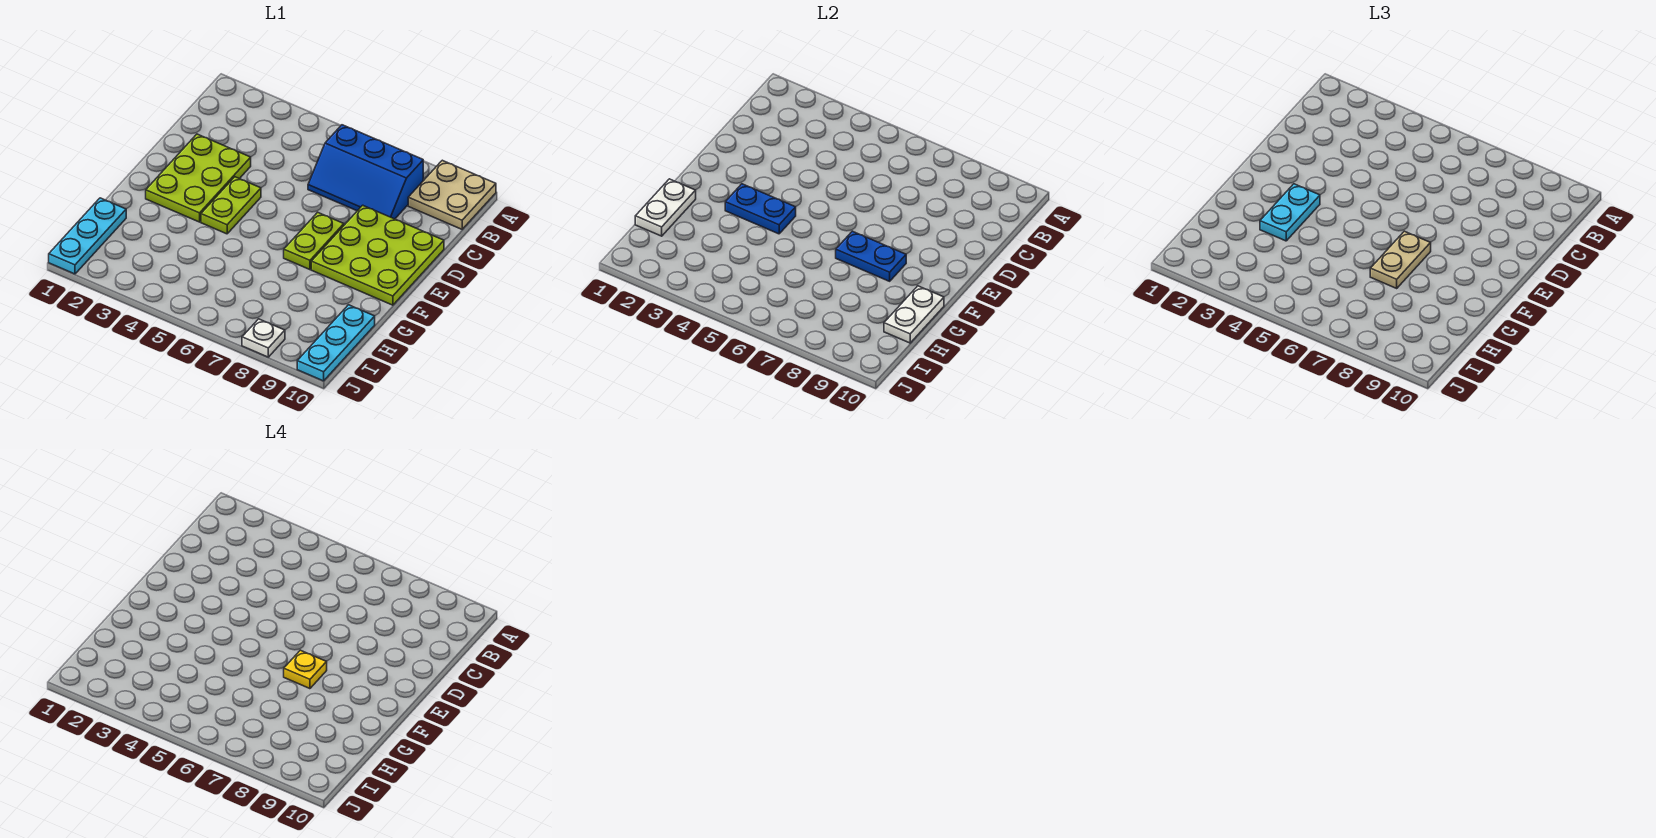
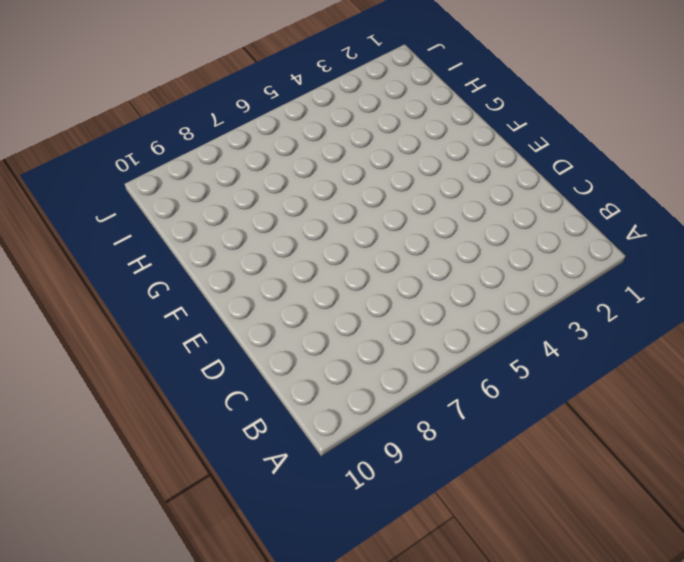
none -> tan plate A9:B10 level 1
none -> blue slope B6:C8 level 1 top B
none -> lime plate D2:F3 level 1

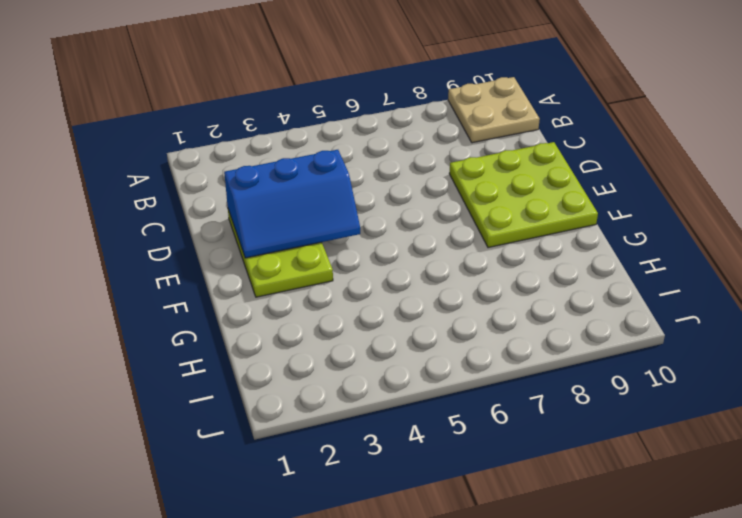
blue slope D2:E4 level 2 top D -> blue slope B6:C8 level 1 top B
none -> lime plate E4:F4 level 1
none -> lime plate E7:F7 level 1
none -> cyan plate H1:J1 level 1

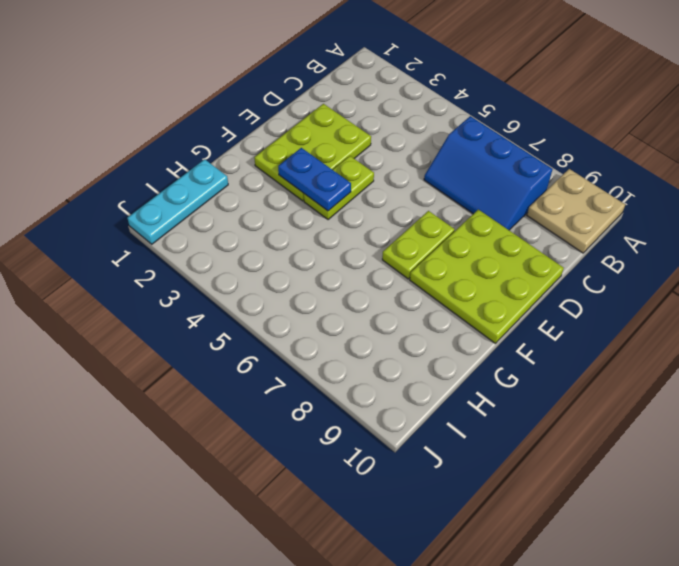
none -> cyan plate H10:J10 level 1
none -> white plate J8 level 1
none -> blue plate F7:F8 level 2

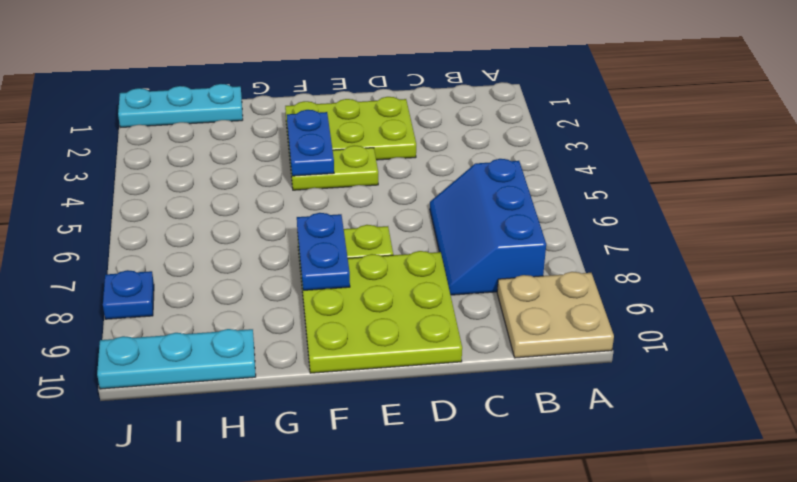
blue plate J8 level 1 -> white plate J8 level 1
none -> white plate G1:H1 level 2
none -> white plate G10:H10 level 2
none -> cyan plate F3:G3 level 3

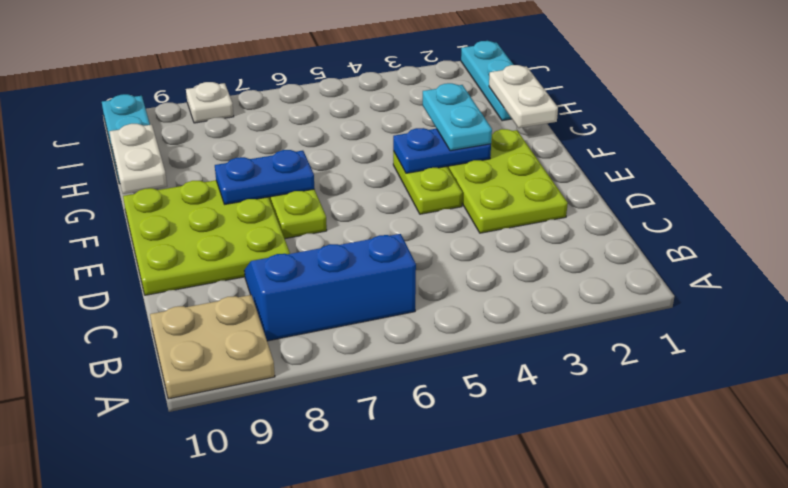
none -> tan plate F7:G7 level 3
none -> yellow plate F7 level 4

